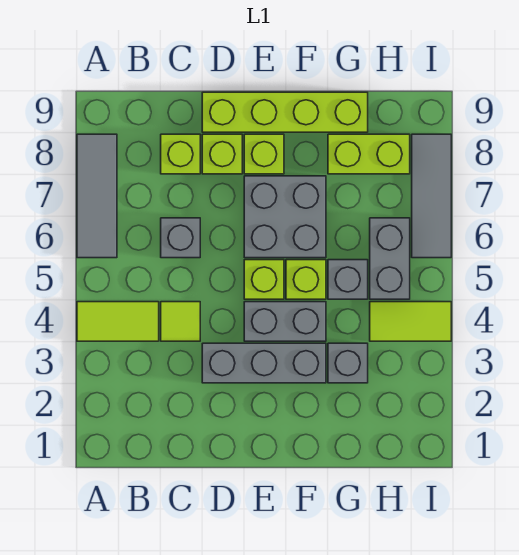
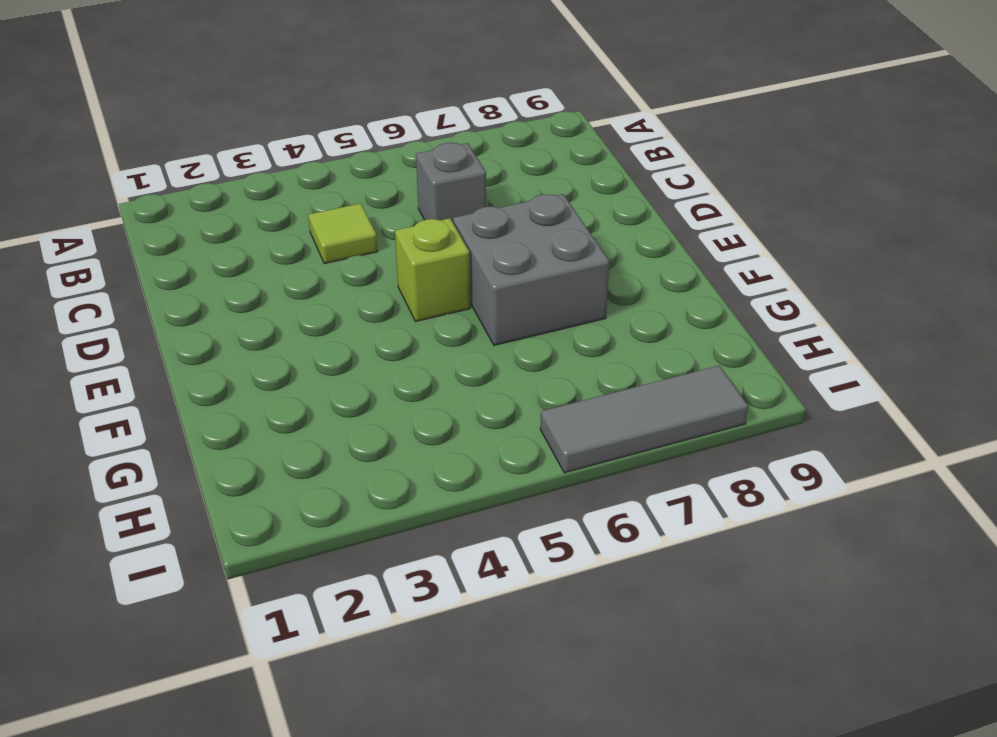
none -> lime tile A4:B4 level 1
none -> grey tile A6:A8 level 1
none -> lime brick C8 level 1

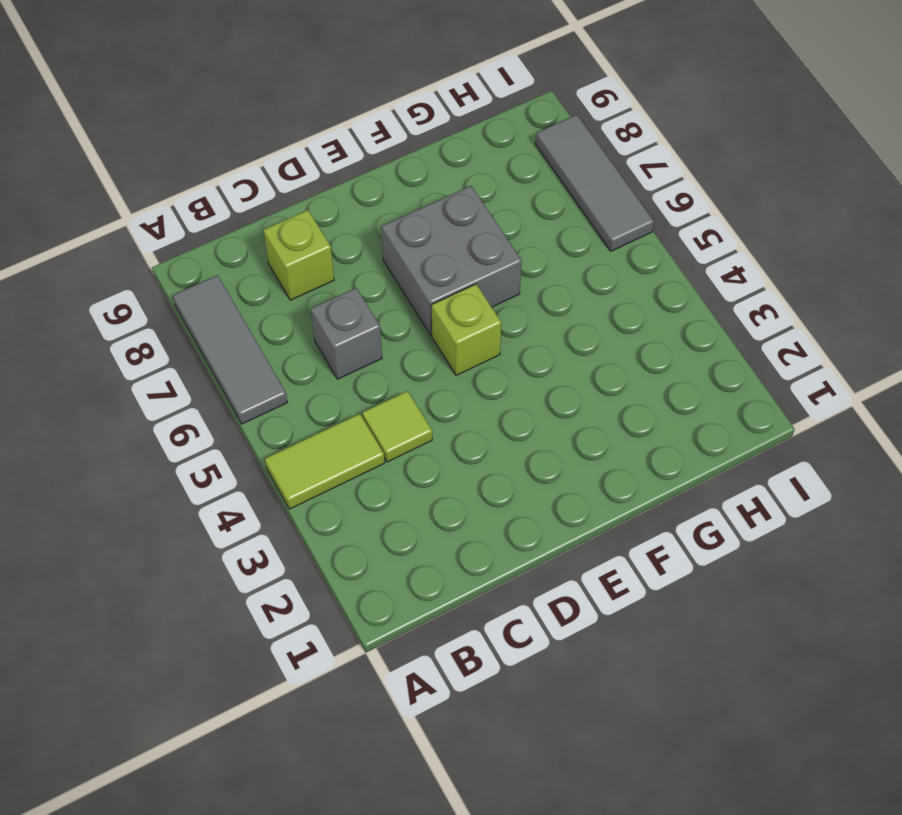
none -> grey brick D3:F3 level 1
none -> lime brick D8 level 1
none -> lime brick D9:G9 level 1

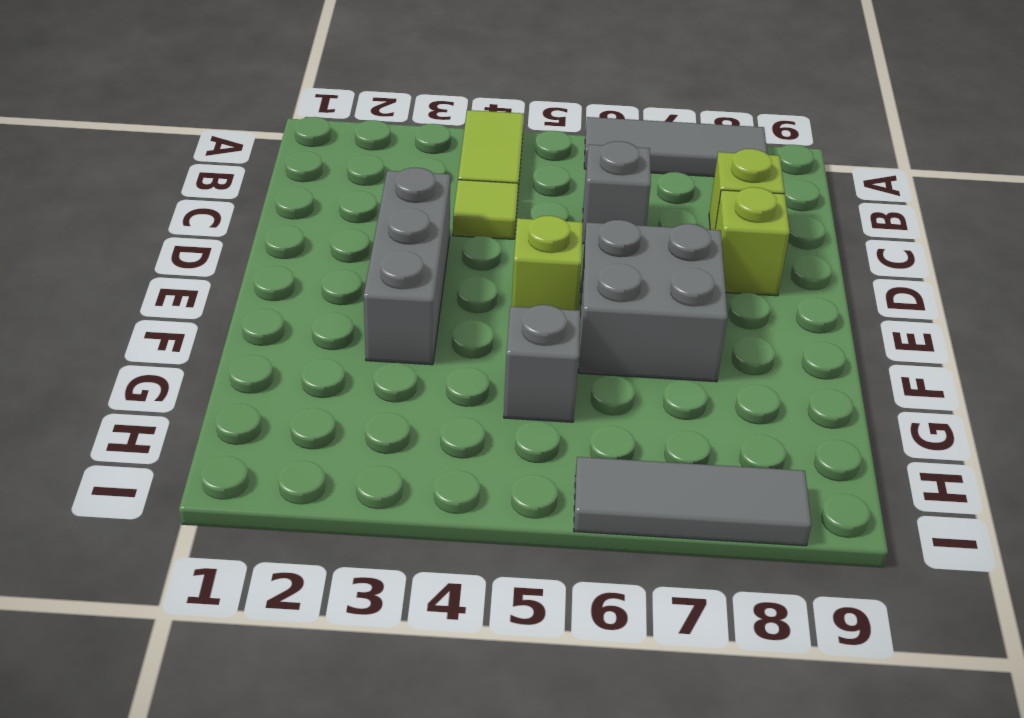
none -> lime brick D9:G9 level 1
none -> grey brick E4:F4 level 1
none -> lime brick E8 level 1

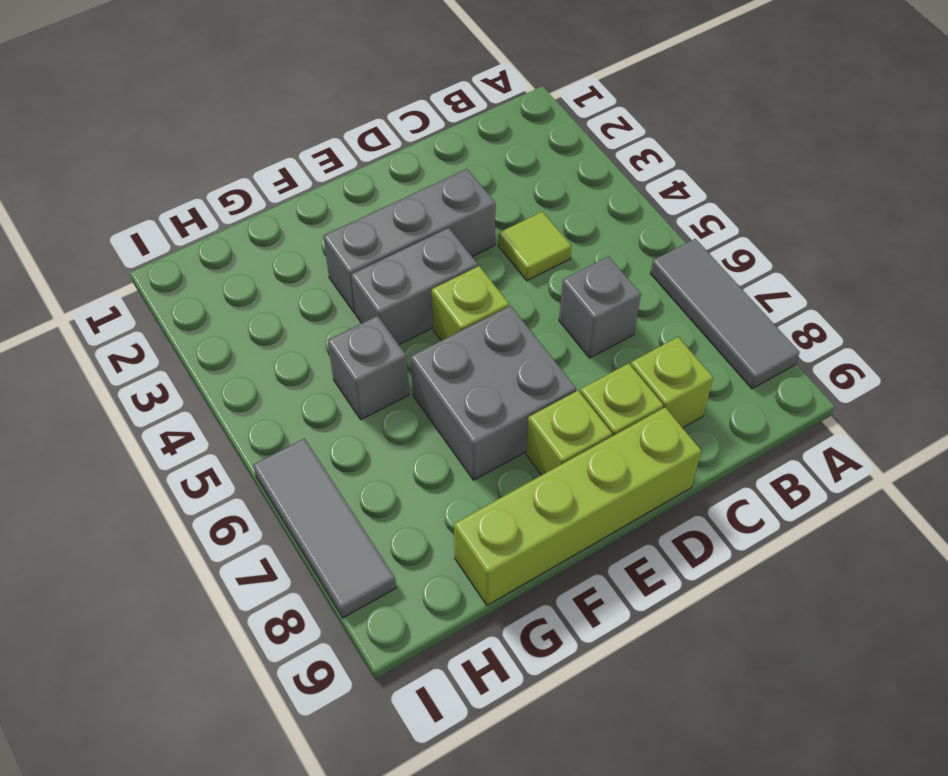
none -> lime tile A4:B4 level 1
none -> lime brick F5 level 1
none -> grey brick G3 level 1

